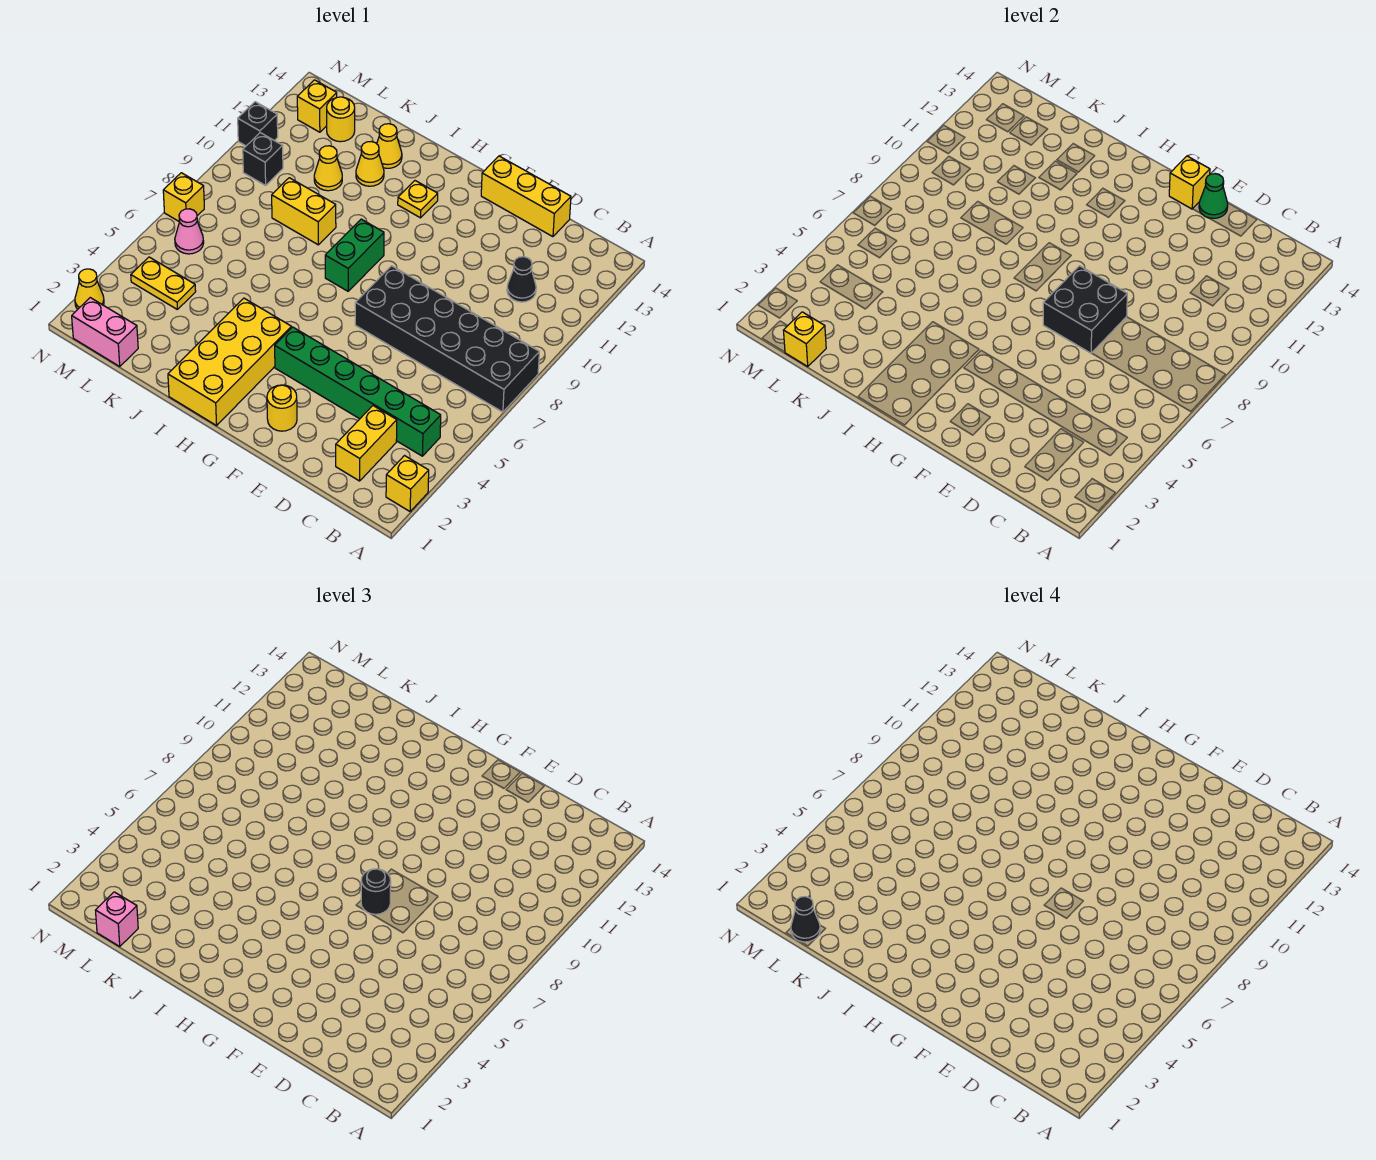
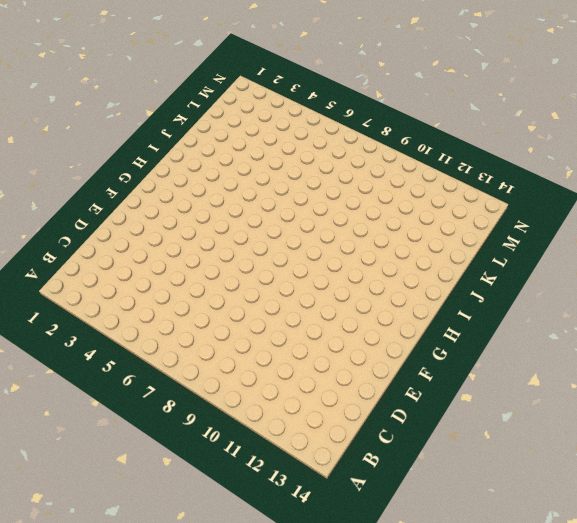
none -> yellow brick A2 level 1
none -> black brick A7:F8 level 1
none -> green brick B4:G4 level 1
none -> yellow brick C2:C3 level 1

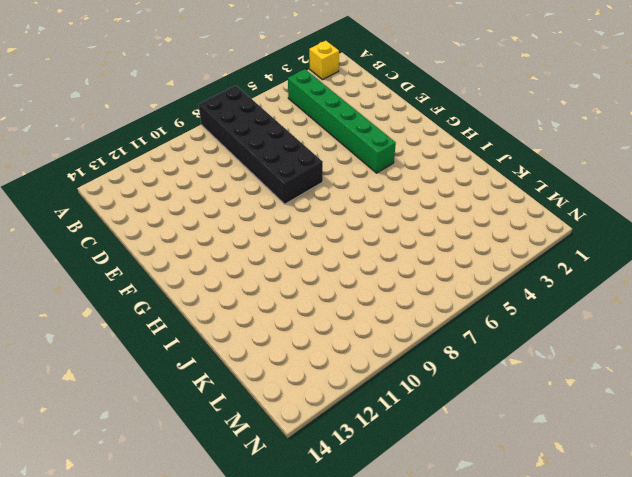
none -> yellow brick C2:C3 level 1
none -> black cone C11 level 1
none -> yellow brick D14:F14 level 1
none -> yellow round brick F2 level 1

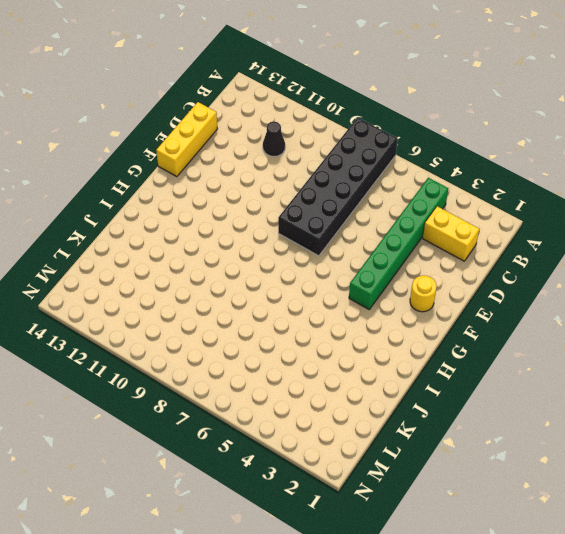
none -> yellow brick A2 level 1
none -> yellow brick H1:I4 level 1
none -> green brick H8:H9 level 1
none -> yellow plate H12 level 1

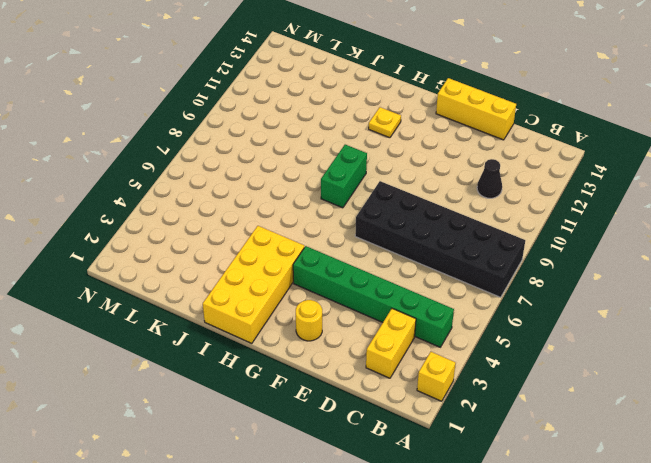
none -> yellow brick J9:K9 level 1
none -> yellow cone J12 level 1
none -> yellow cone J13 level 1
none -> yellow cone K11 level 1

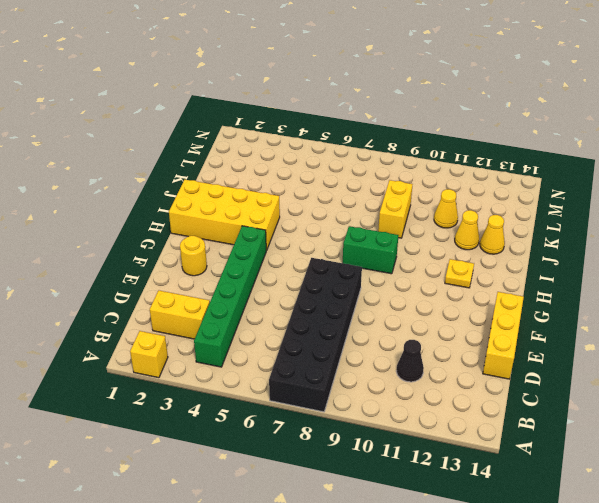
none -> pink brick L1:M1 level 1
none -> yellow plate L4:M4 level 1
none -> yellow round brick L13 level 1
none -> pink cone M6 level 1

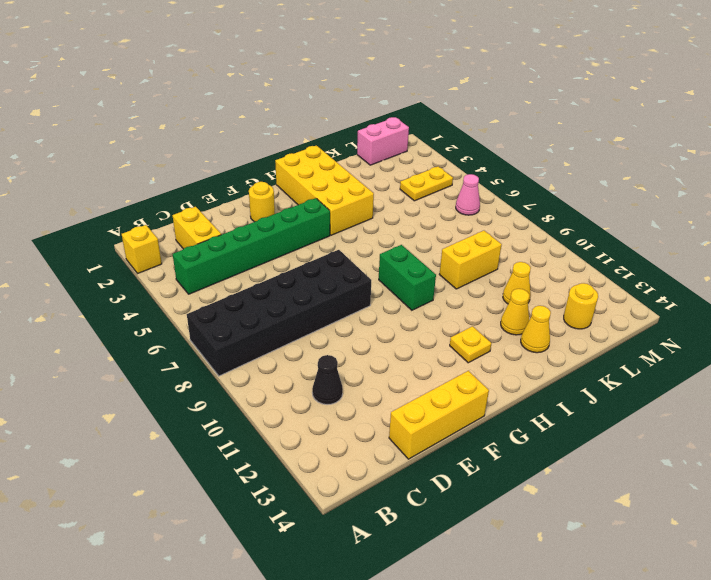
none -> black brick M10 level 1
none -> yellow brick M13 level 1
none -> yellow cone N2 level 1
none -> yellow brick N7 level 1

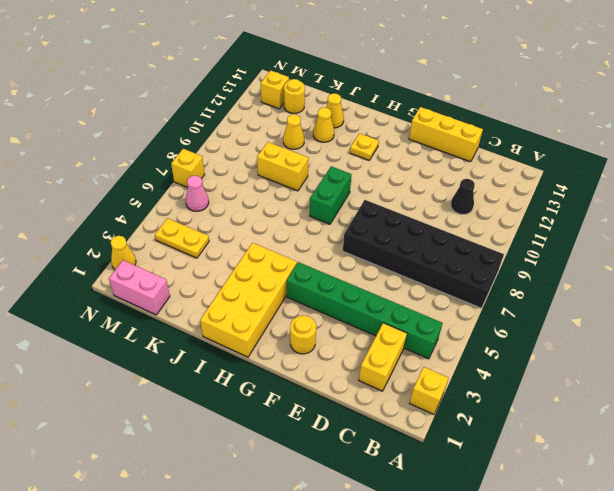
none -> black brick M10 level 1
none -> black brick N11 level 1
none -> black brick E7:F8 level 2
none -> green cone E14 level 2

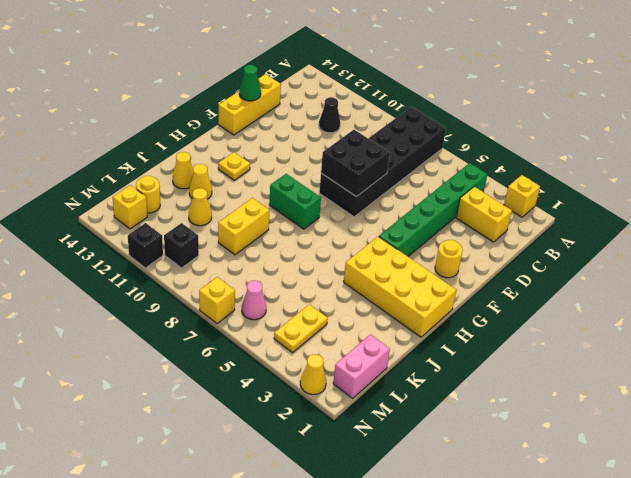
none -> yellow brick F14 level 2
none -> yellow brick L1 level 2
none -> black round brick F7 level 3
none -> pink brick L1 level 3

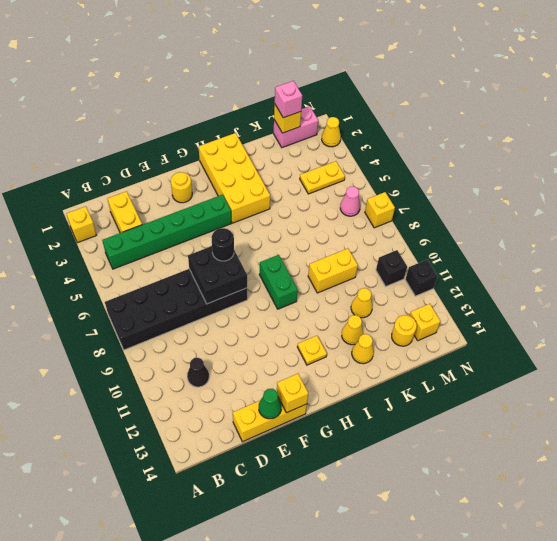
none -> black cone L1 level 4

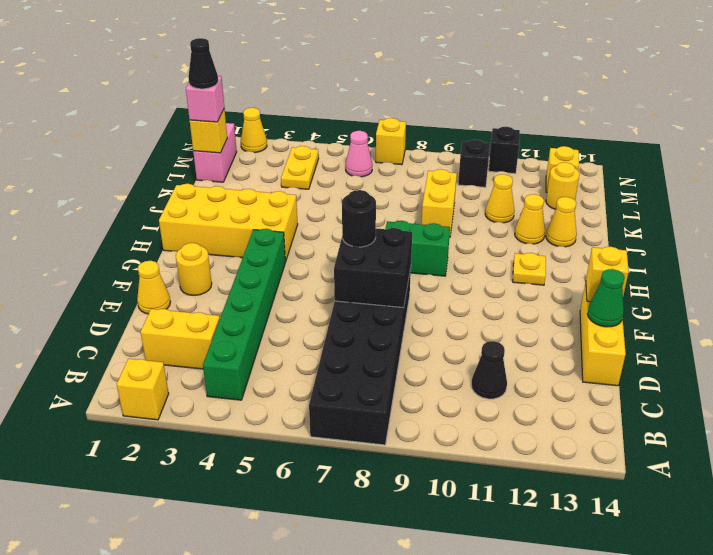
yellow cone E1 level 1 -> none

